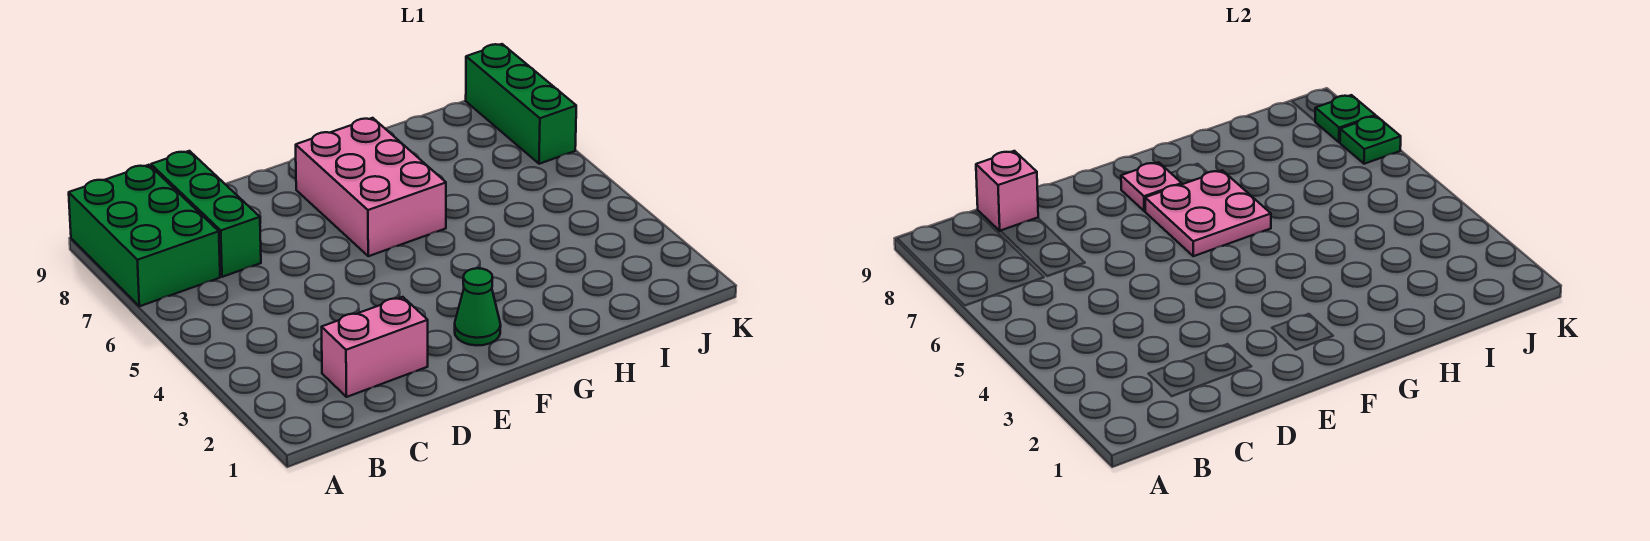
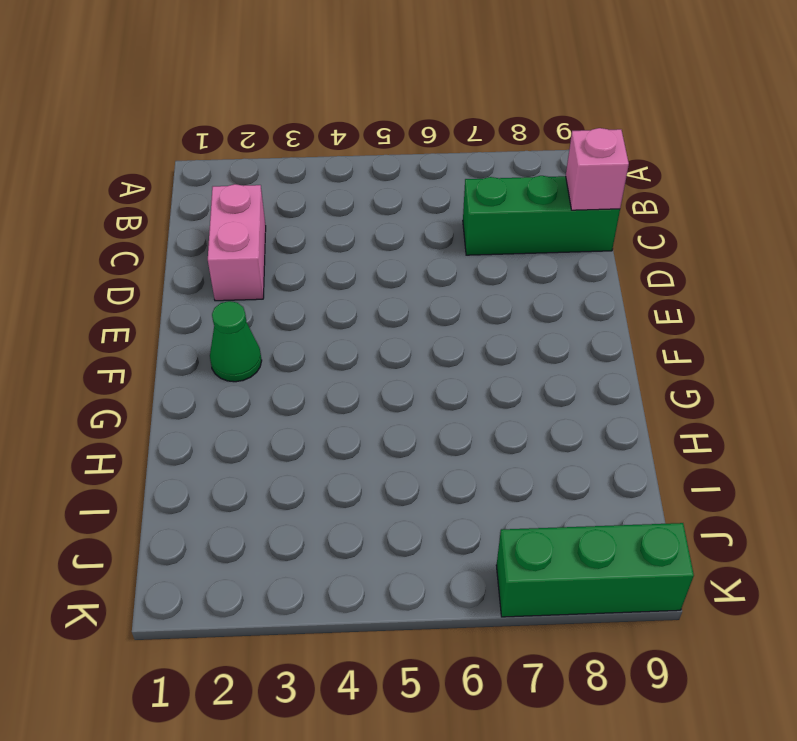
none -> green brick A7:B9 level 1
none -> pink brick F6:G8 level 1

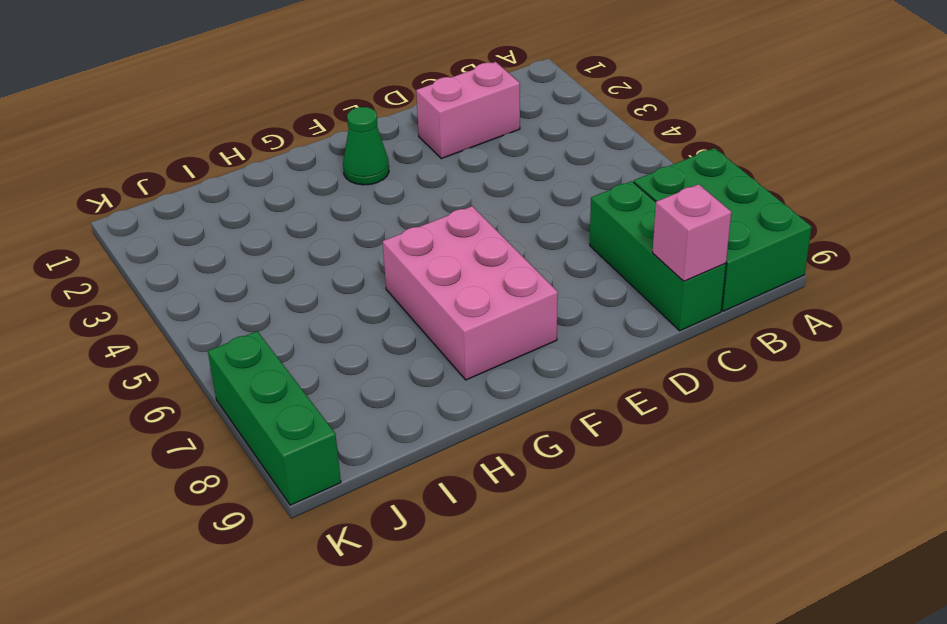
none -> pink plate F6:G7 level 2
none -> pink plate F8 level 2

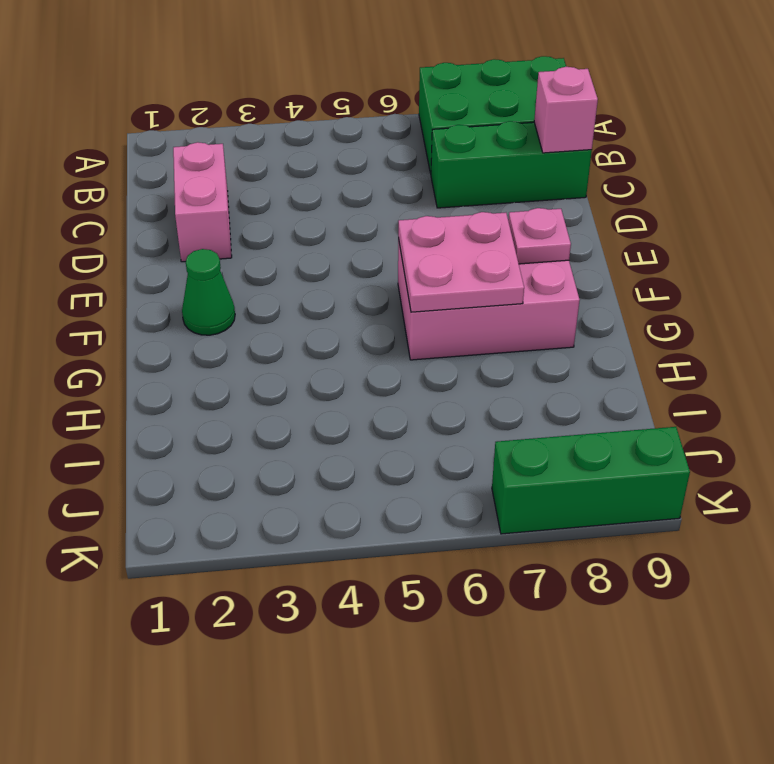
none -> green plate K7 level 2
none -> green plate K8 level 2

